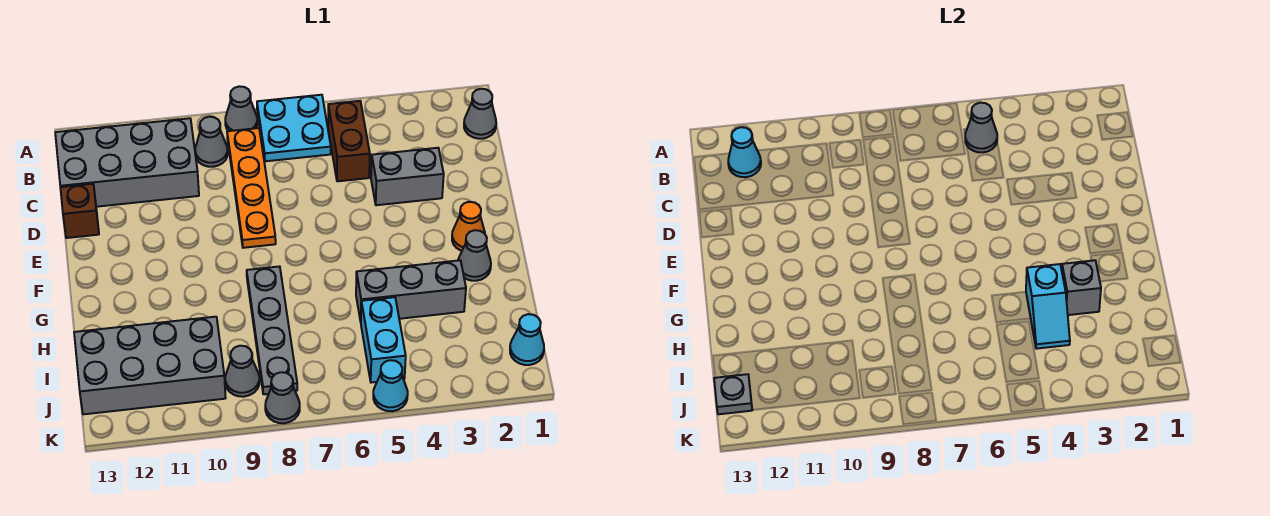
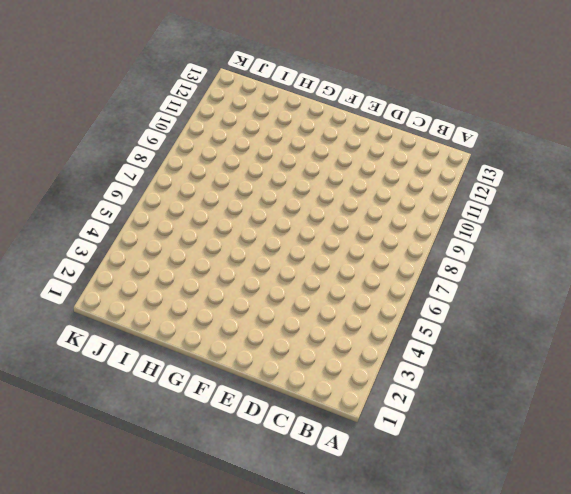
none -> cyan plate A6:B7 level 1
none -> grey cone A8 level 1
none -> grey cone B1 level 1

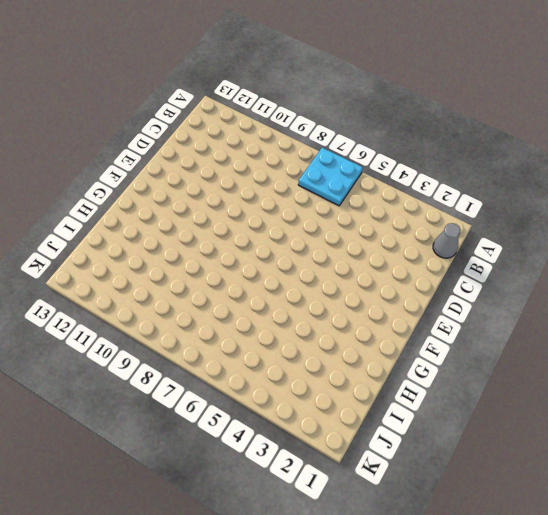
none -> grey cone A8 level 1
none -> brown brick B5:C5 level 1
none -> orange plate B8:E8 level 1

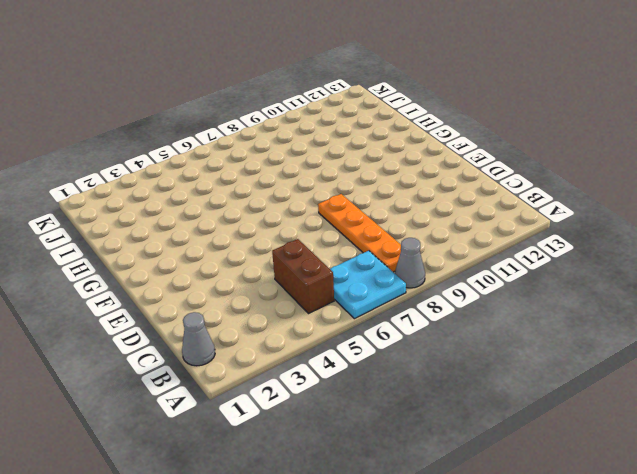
none -> grey cone B9 level 1
none -> grey brick B10:C13 level 1
none -> grey brick D3:D4 level 1

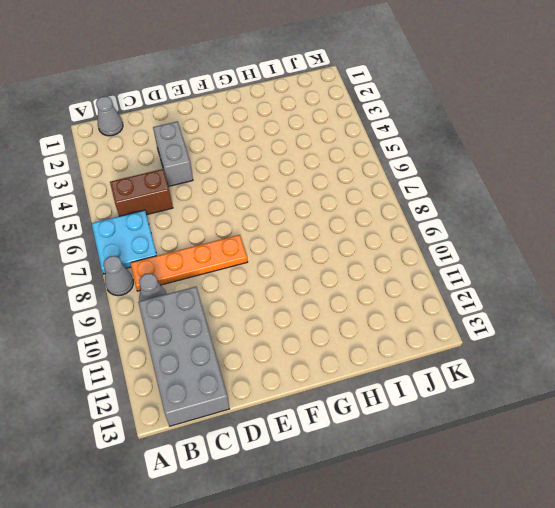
none -> brown brick D13 level 1
none -> orange cone F2 level 1
none -> grey cone G2 level 1

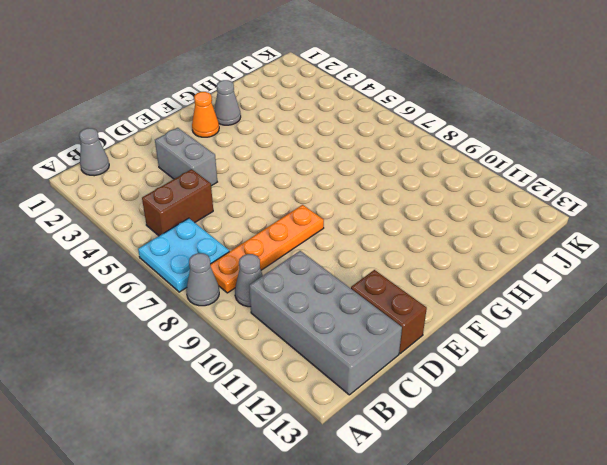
brown brick D12:D13 level 1 -> brown brick D13 level 1
none -> grey plate G8:J8 level 1
none -> grey brick H3:H5 level 1
none -> cyan brick I5:J5 level 1

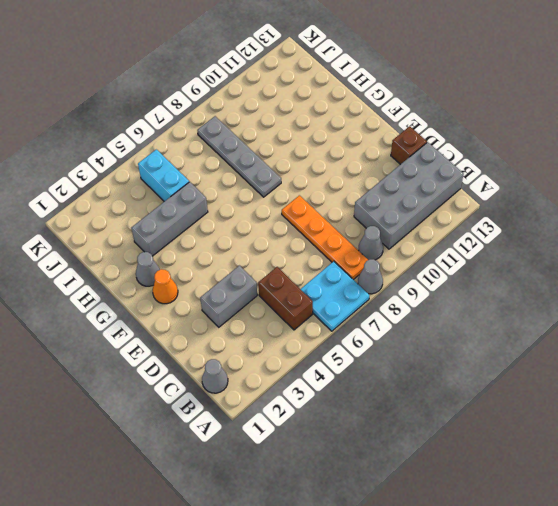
none -> grey brick I10:J13 level 1
none -> cyan cone J1 level 1
none -> grey cone J9 level 1

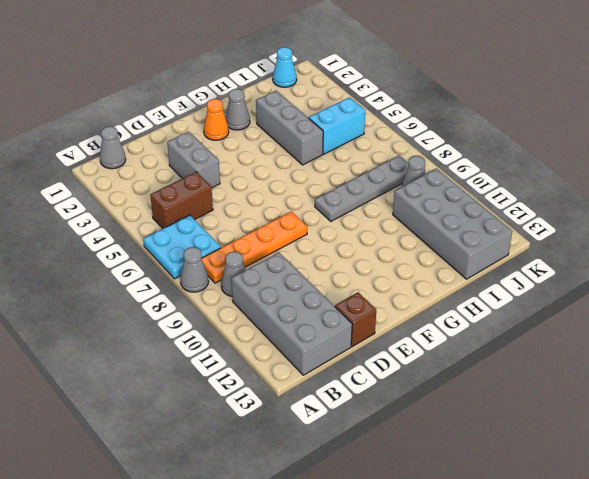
none -> cyan cone K5 level 1
none -> grey cone K8 level 1
none -> grey cone B5 level 2

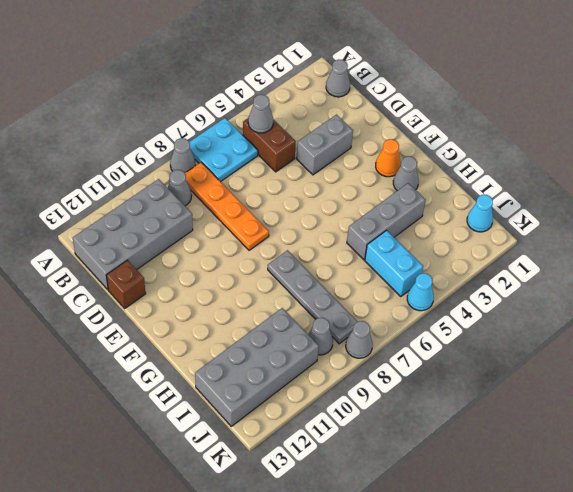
none -> cyan cone B12 level 2
none -> grey brick H3 level 2
none -> cyan slope H4:I4 level 2 top H

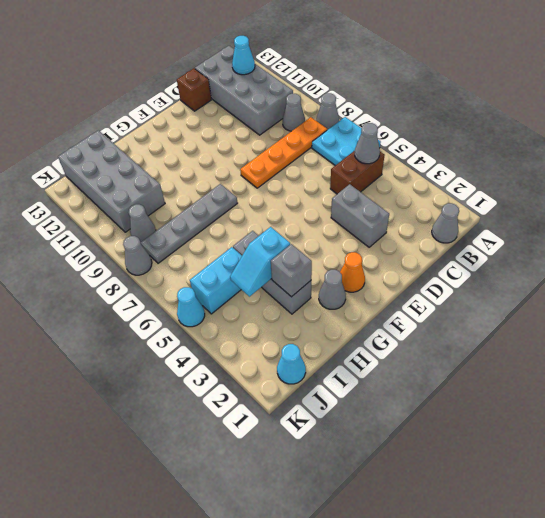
none -> grey plate J13 level 2

